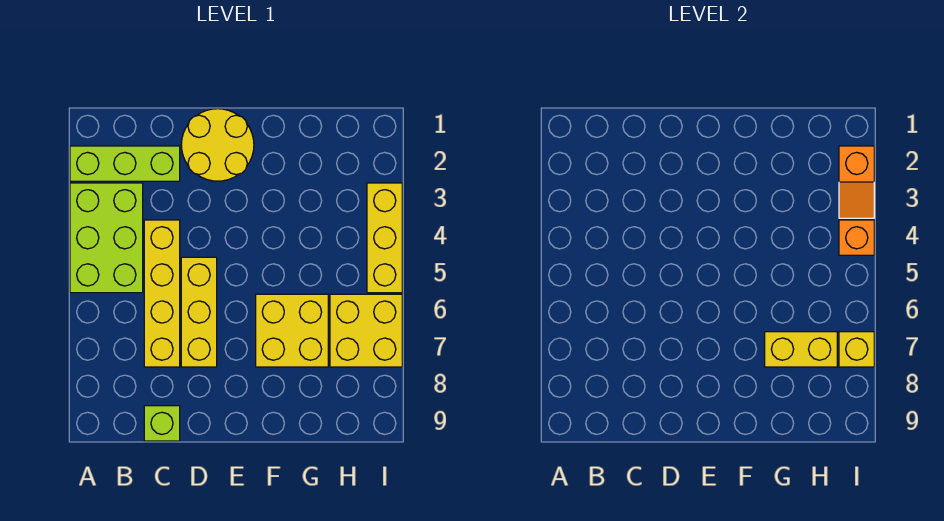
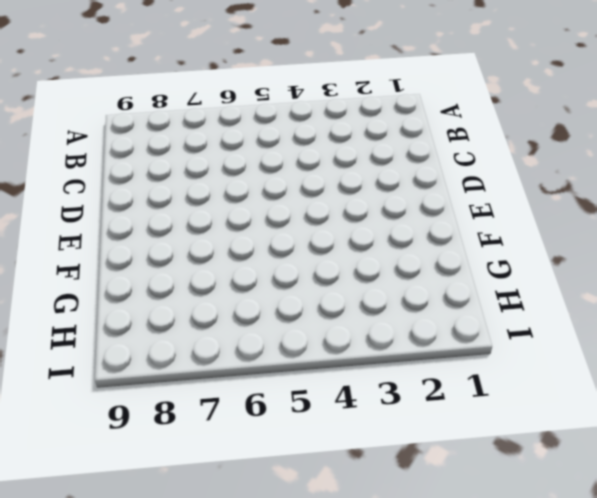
none -> lime brick A2:C2 level 1
none -> lime brick A3:B5 level 1
none -> yellow brick C4:C7 level 1

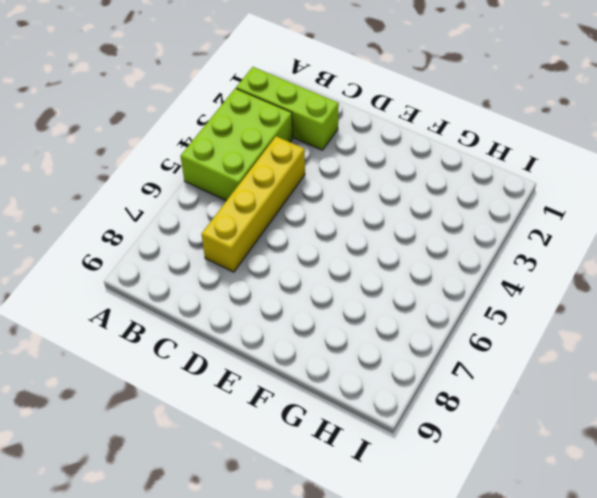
none -> lime brick C9 level 1
none -> yellow round brick D1:E2 level 1
none -> yellow brick D5:D7 level 1

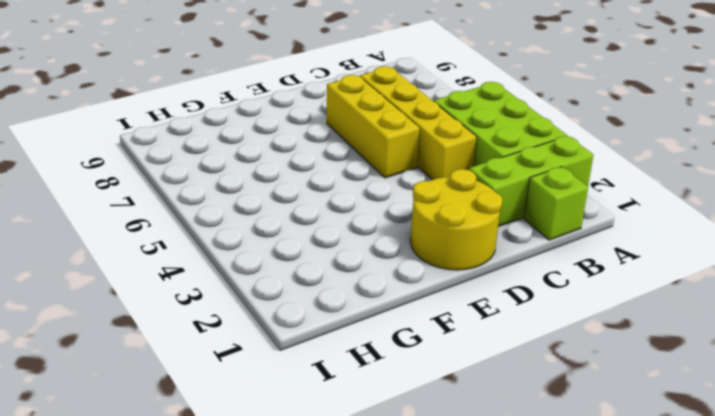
lime brick B1 level 1 -> lime brick C9 level 1
none -> yellow brick F6:G7 level 1
none -> yellow brick H6:I7 level 1
none -> yellow brick I3:I5 level 1

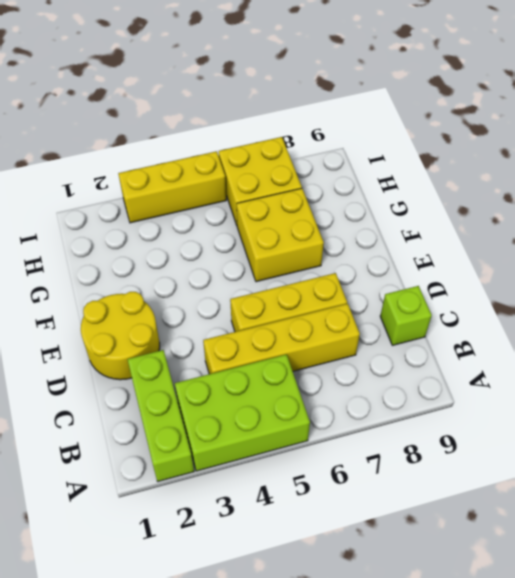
none -> yellow brick G7:H7 level 2
none -> orange slope I2:I3 level 2 top 2
none -> orange brick I4 level 2

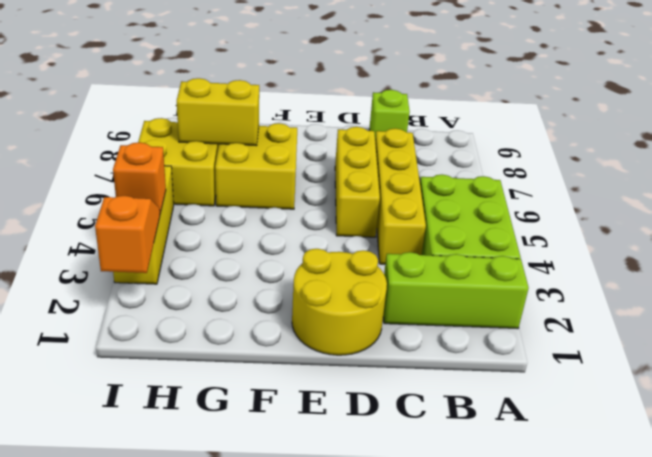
none -> yellow brick I7 level 2

